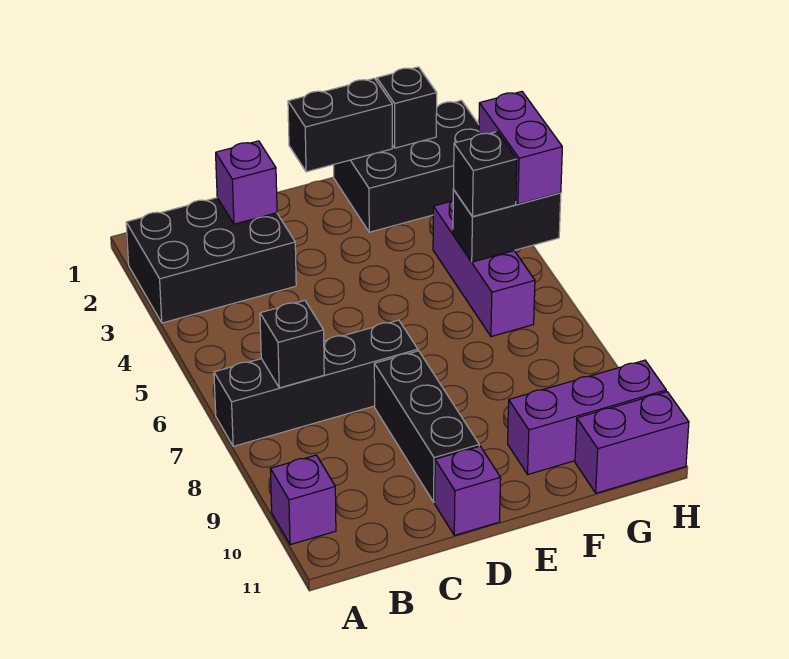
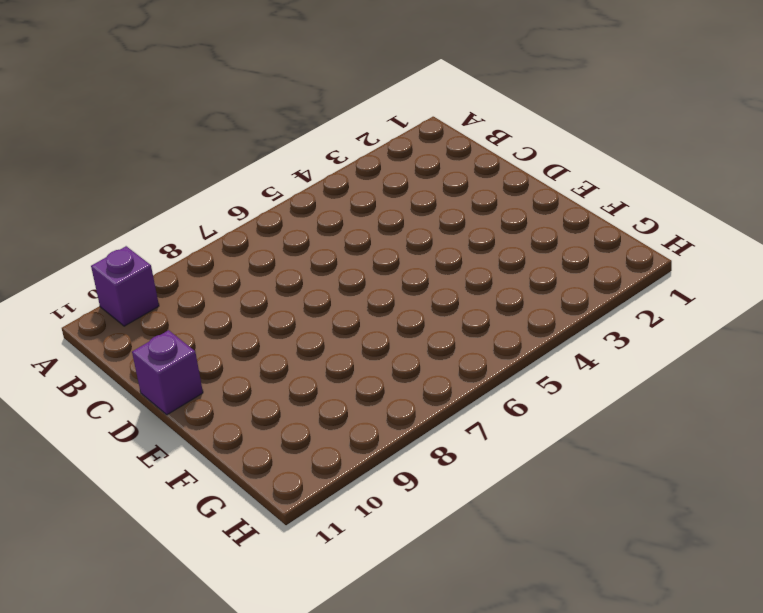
none -> black brick A2:C3 level 1
none -> black brick A7:D7 level 1
none -> black brick D8:D10 level 1

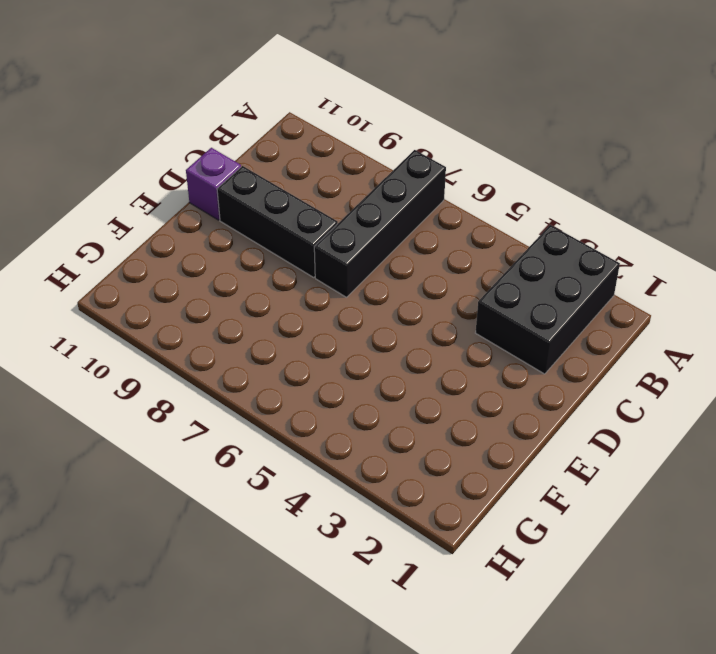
none -> purple brick A10 level 1
none -> black brick F1:H2 level 1
none -> purple brick F10:H10 level 1

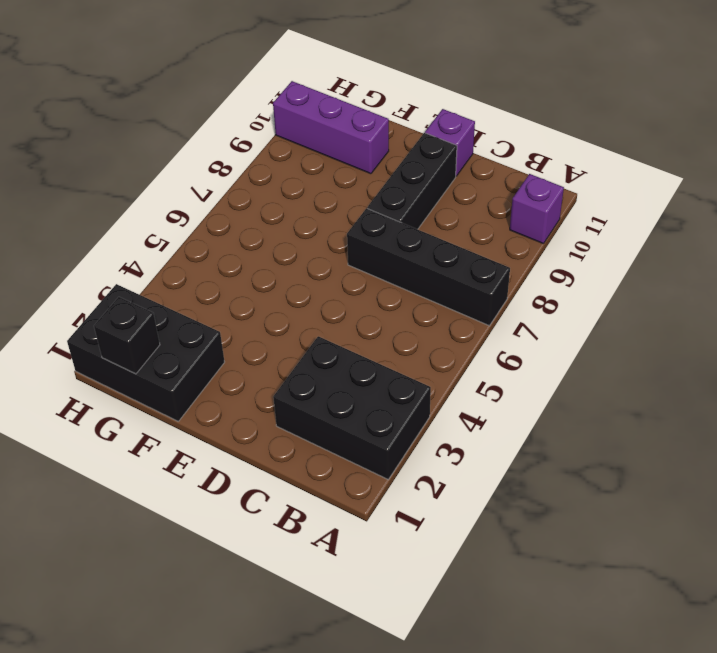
none -> purple brick G4:G6 level 1
none -> purple brick G11:H11 level 1
none -> black brick B7 level 2

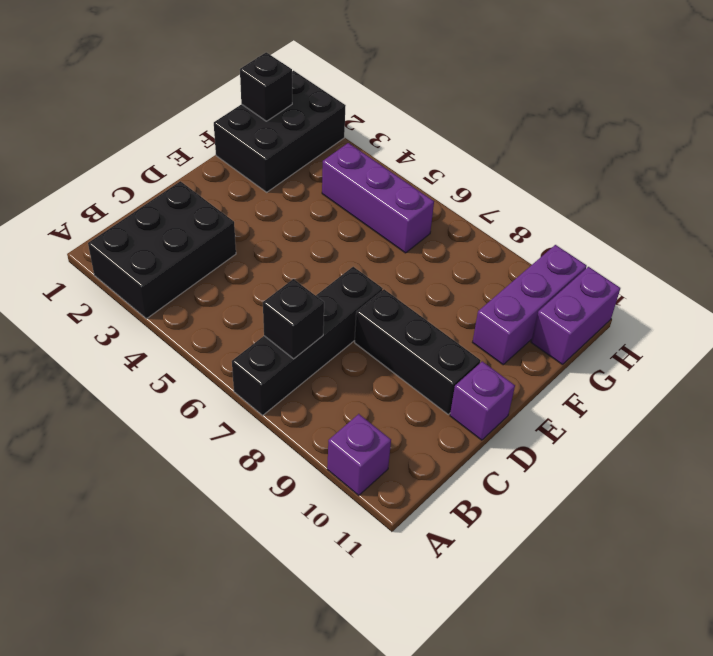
none -> purple brick C2 level 2
none -> black brick E1:F1 level 2
none -> black brick G5:H5 level 2

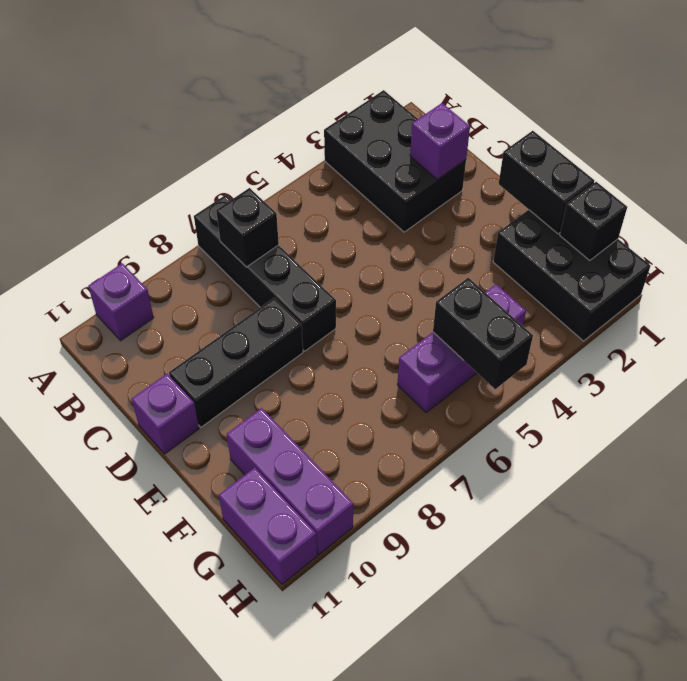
none -> black brick G5 level 3
none -> purple brick H4:H5 level 3

